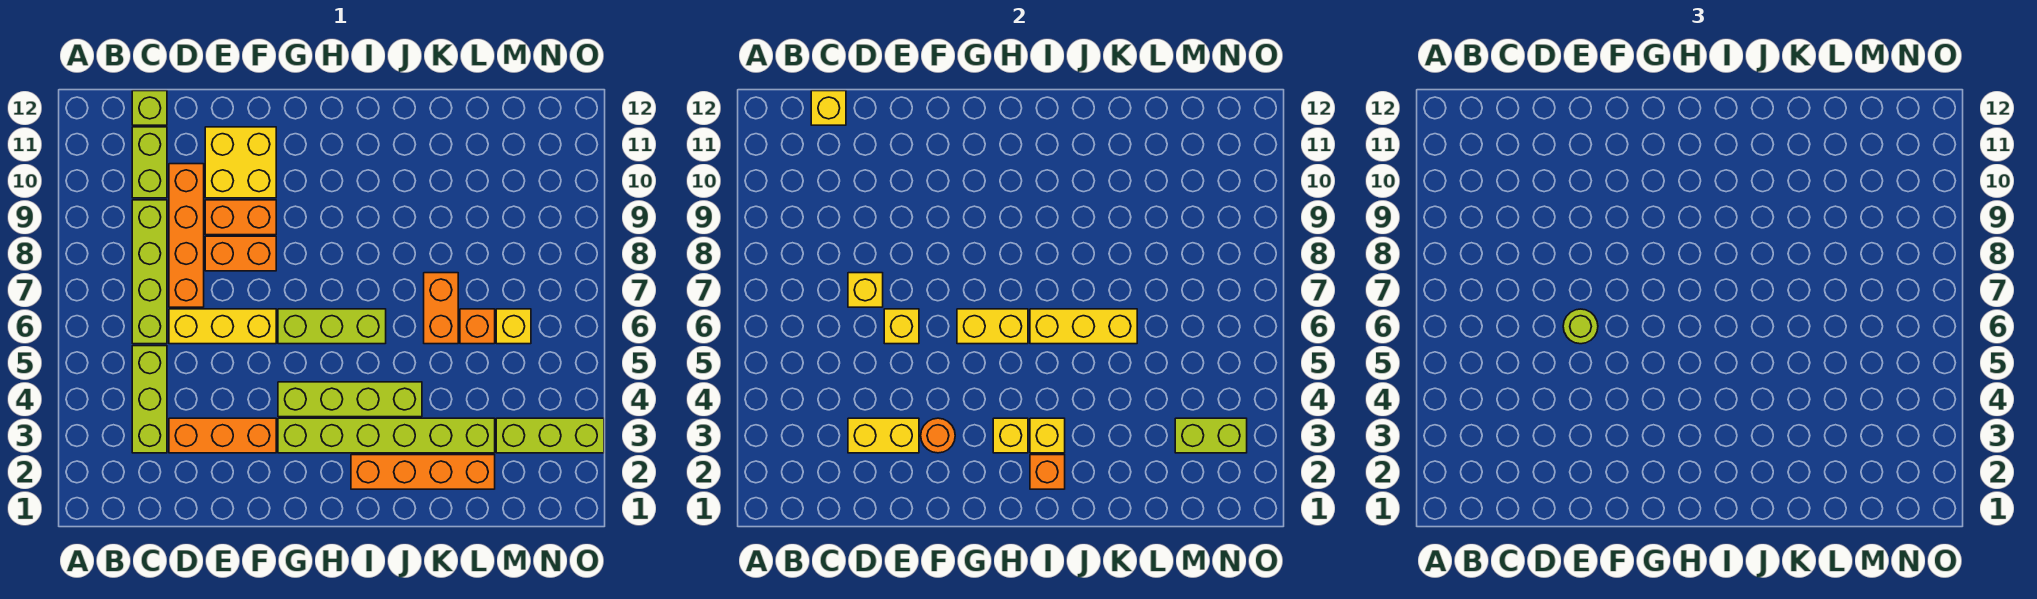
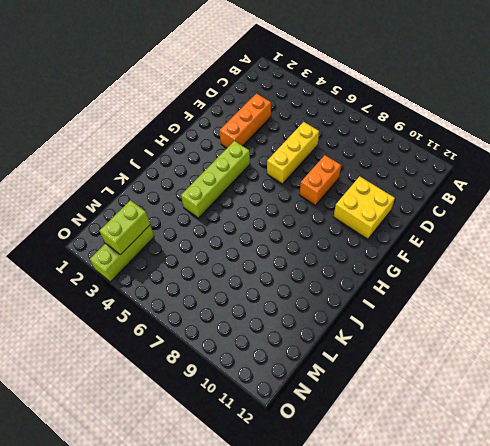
none -> lime brick C3:C5 level 1
none -> lime brick C6:C9 level 1
none -> lime brick C10:C11 level 1
none -> lime brick C12 level 1

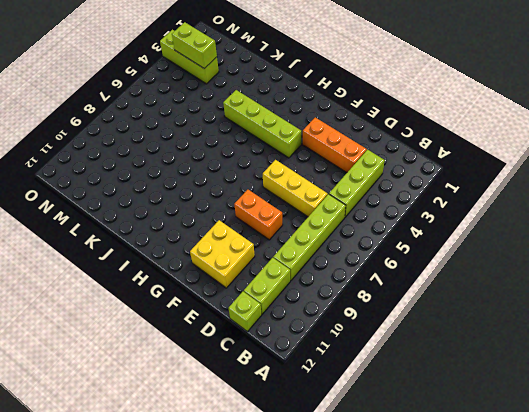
none -> orange brick D7:D10 level 1
none -> orange brick E9:F9 level 1
none -> lime brick G3:L3 level 1
none -> lime brick G6:I6 level 1

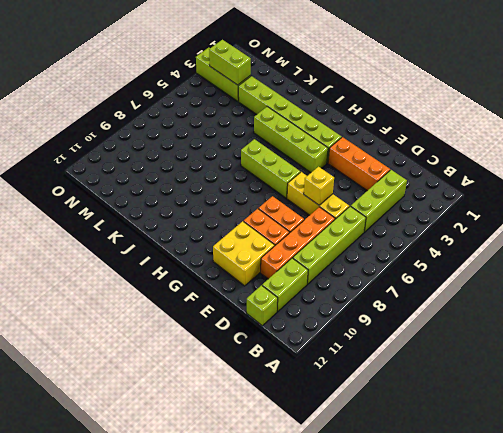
none -> orange brick I2:L2 level 1
none -> orange brick K6:K7 level 1
none -> orange brick L6 level 1
none -> yellow brick M6 level 1

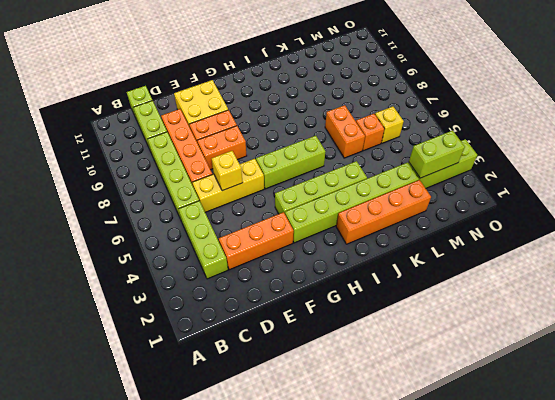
none -> yellow brick C12 level 2
none -> yellow brick D3:E3 level 2
none -> yellow brick D7 level 2
none -> orange round brick F3 level 2

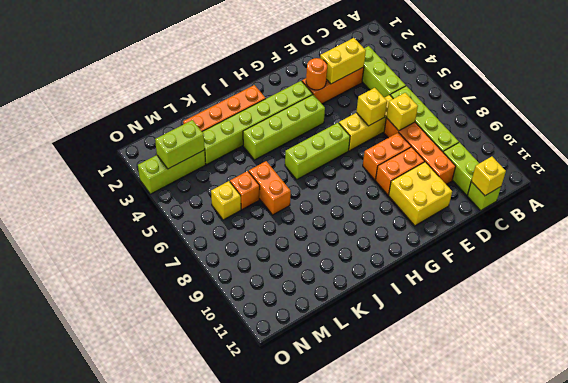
none -> yellow brick G6:H6 level 2
none -> yellow brick H3 level 2
none -> orange brick I2 level 2
none -> yellow brick I3 level 2

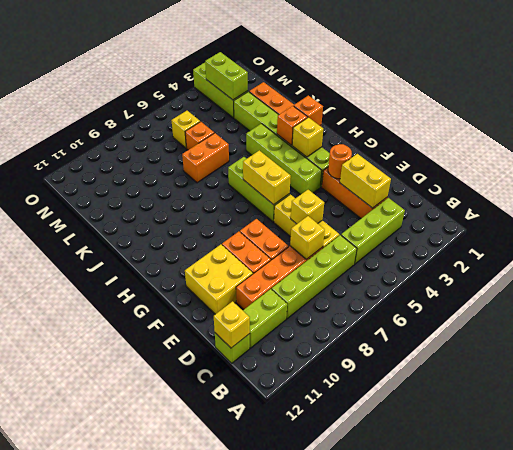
orange brick I3 level 2 -> yellow brick I3 level 2
none -> yellow brick I6:K6 level 2
none -> lime round brick E6 level 3

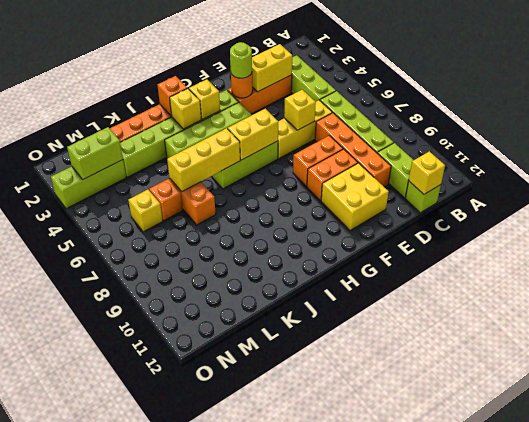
lime round brick F3 level 3 -> lime round brick E6 level 3
none -> yellow brick D7 level 2

